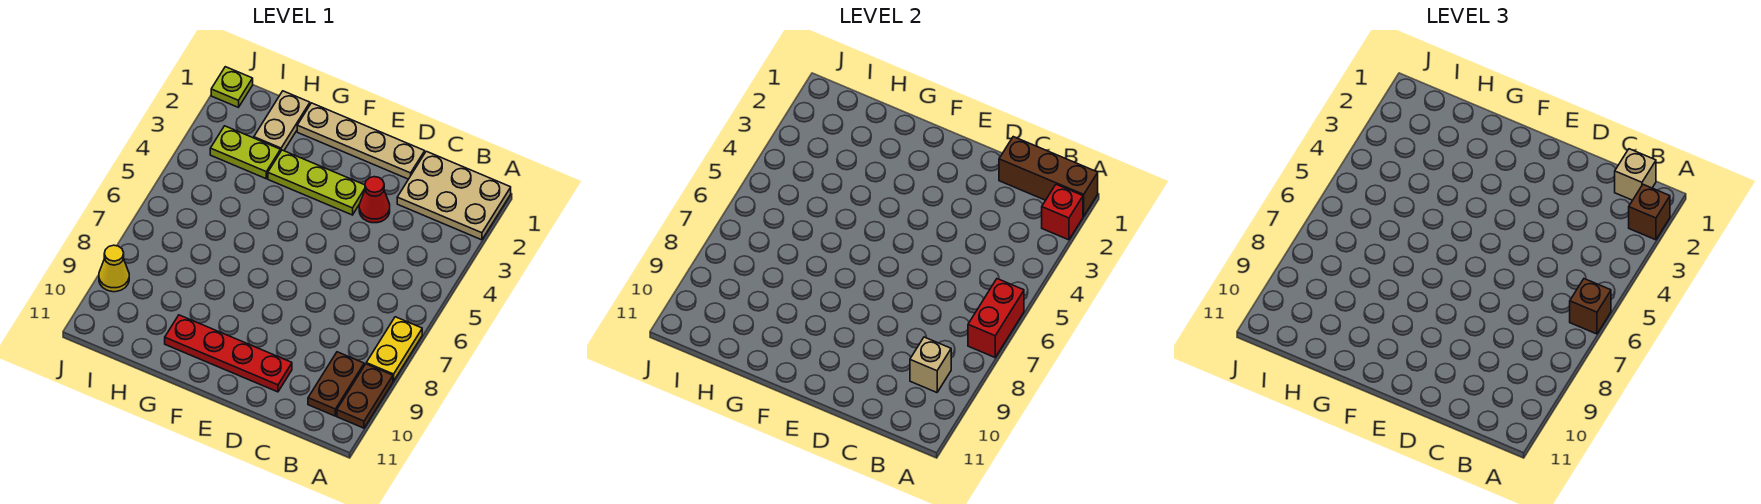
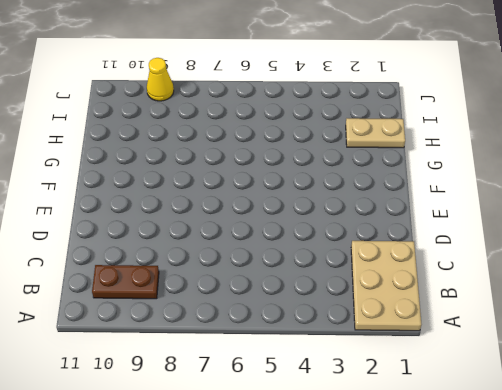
none -> yellow plate A7:A8 level 1
none -> brown plate A9:A10 level 1
none -> tan plate D1:G1 level 1

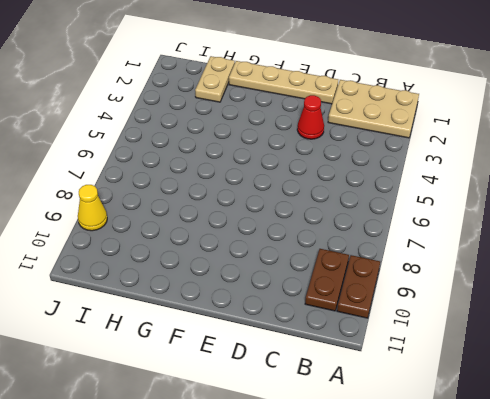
none -> yellow plate A7:A8 level 1
none -> red plate D10:G10 level 1
none -> lime plate E3:G3 level 1

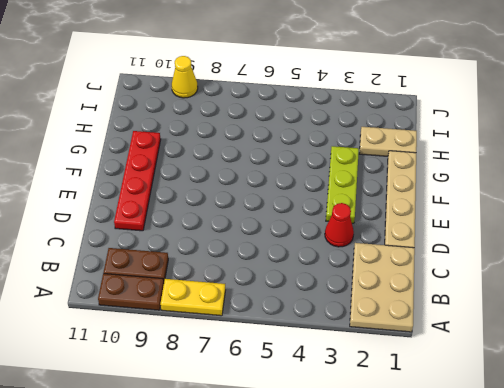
none -> lime plate H3:I3 level 1
none -> lime plate J1 level 1
none -> brown brick A1:C1 level 2

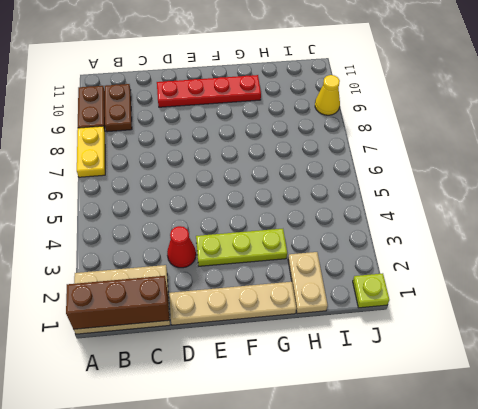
none -> lime plate H3:I3 level 1
none -> red brick A2 level 2
none -> red brick A6:A7 level 2

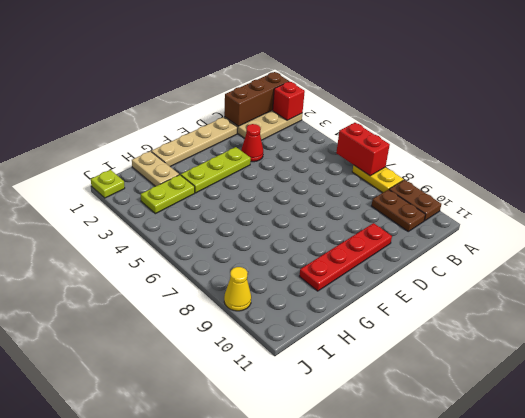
none -> tan brick B9 level 2
none -> brown brick A2 level 3
none -> brown brick A6 level 3

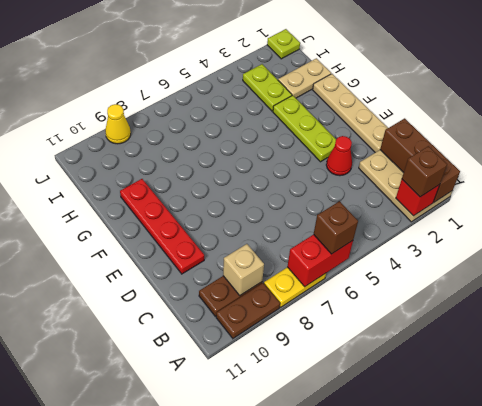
none -> tan brick B1 level 3

